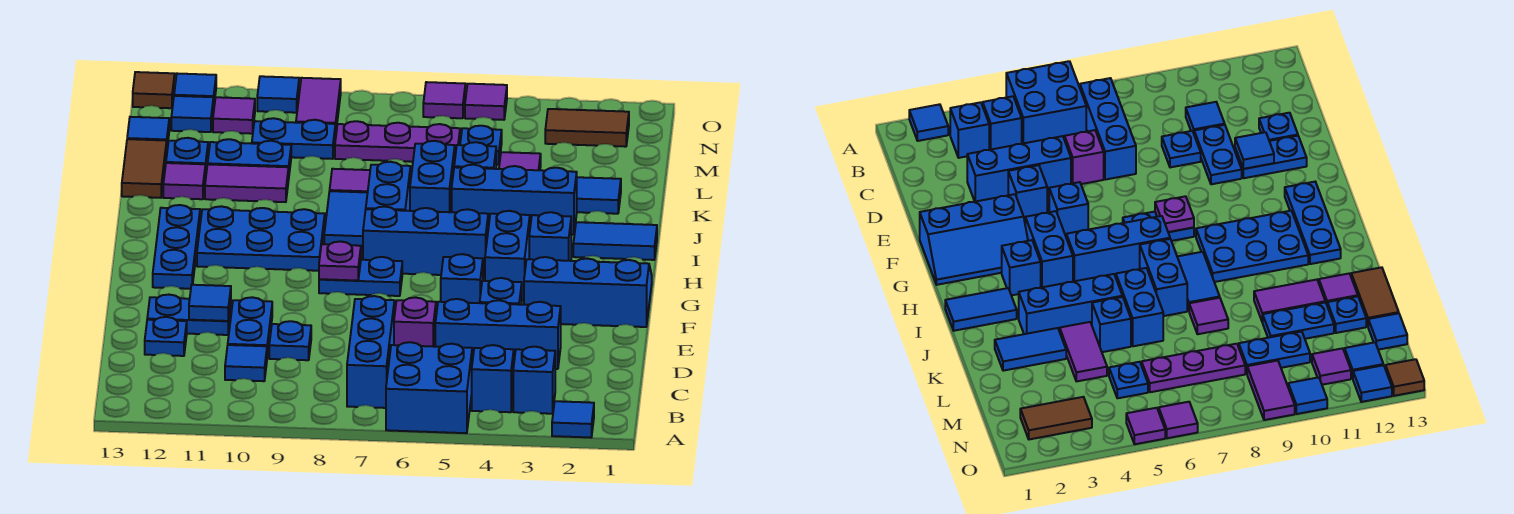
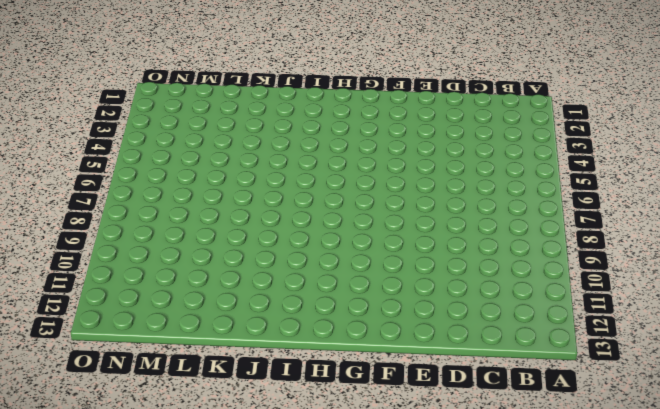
none -> blue tile A2 level 1
none -> blue brick A5:B6 level 1
none -> blue brick B3 level 1
none -> blue brick B4 level 1

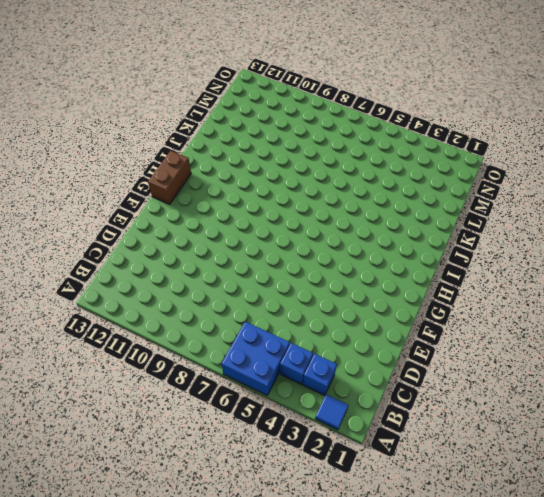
brown brick G13:H13 level 1 -> none
none -> blue brick B7:D7 level 1
none -> blue tile C10 level 1
none -> blue brick D3:D5 level 1
none -> purple brick D6 level 1

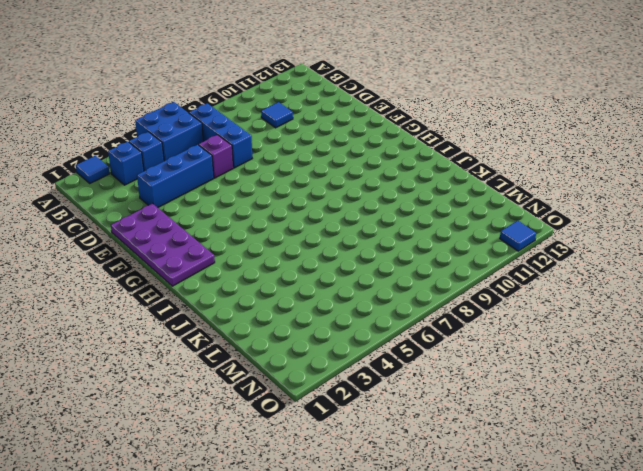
purple plate E1:H2 level 1 -> blue slope F1:G3 level 1 top F
none -> blue plate D9 level 1
none -> blue plate D10:E10 level 1
none -> blue plate D12 level 1
none -> blue brick E4 level 1

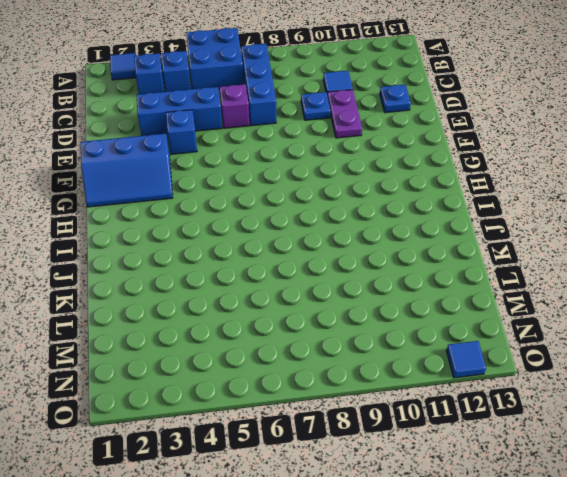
purple plate D10:E10 level 1 -> blue plate D10:E10 level 1
none -> blue plate E11:E12 level 1
none -> blue brick F5 level 1
none -> blue brick G4:H4 level 1
none -> blue plate G7:G8 level 1

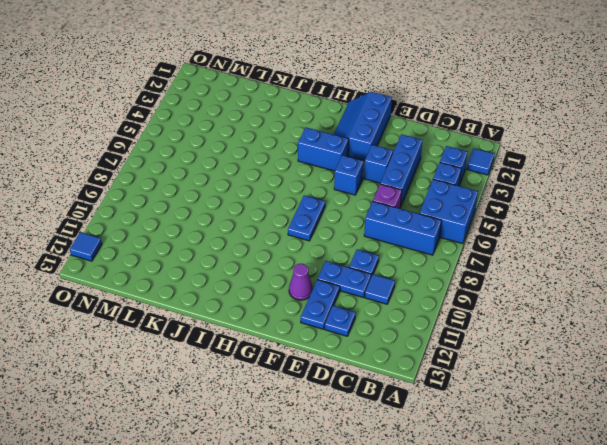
purple cone F11 level 1 -> none
none -> blue plate G12:I12 level 1
none -> blue brick H3 level 1
none -> blue brick H5:H7 level 1
none -> blue plate H9:I11 level 1

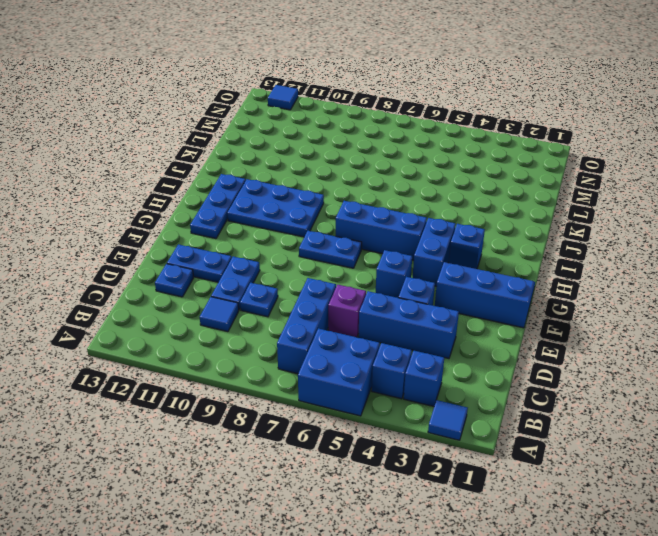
none -> blue tile I1:I2 level 1
none -> blue brick I7:J7 level 1
none -> blue tile I8:J8 level 1
none -> blue brick J3:J5 level 1

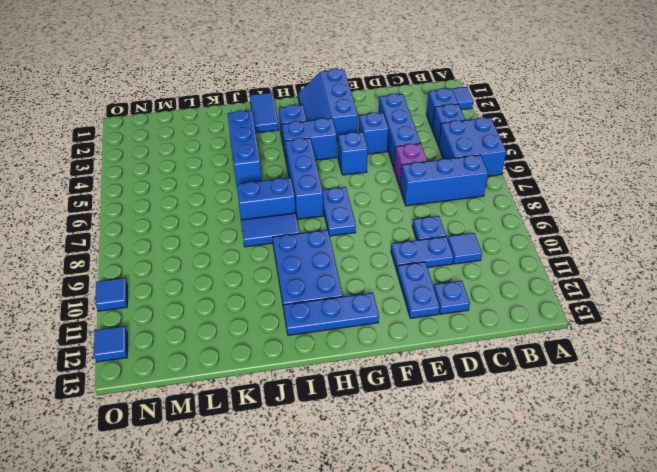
none -> blue brick J6:K6 level 1
none -> blue tile K2:K3 level 1
none -> purple tile K4:L4 level 1
none -> blue brick K5 level 1

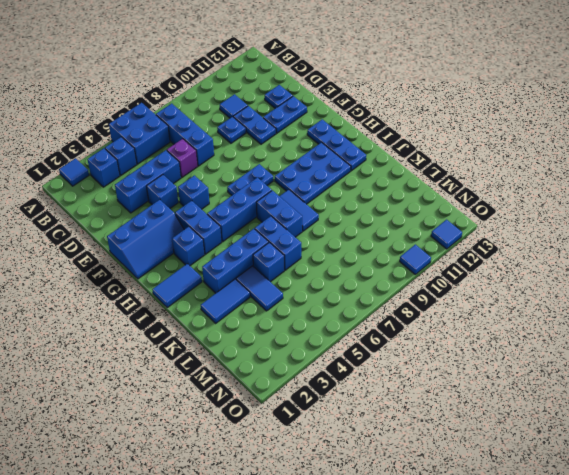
blue tile K4:L4 level 1 -> purple tile K4:L4 level 1
none -> purple tile K8 level 1
none -> purple tile K10:K11 level 1
none -> purple tile K12 level 1
none -> brown tile K13:L13 level 1

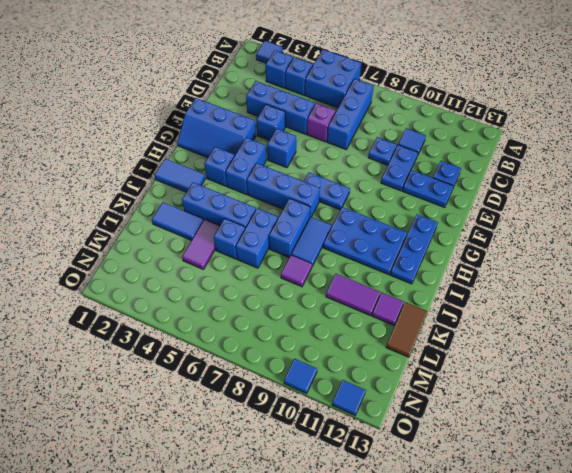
none -> blue plate L10:L11 level 1
none -> blue plate L12 level 1
none -> blue plate M5 level 1
none -> purple plate M6:M8 level 1

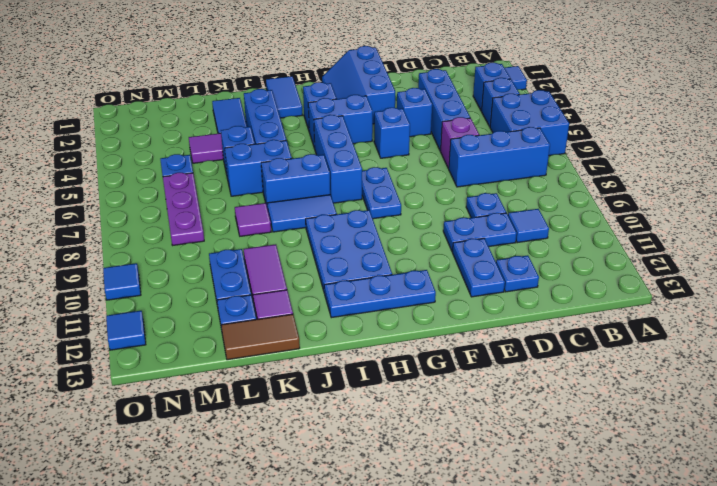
none -> blue plate M9:M10 level 1
none -> blue tile M13 level 1
none -> brown tile N2:N3 level 1
none -> purple tile N9:O9 level 1

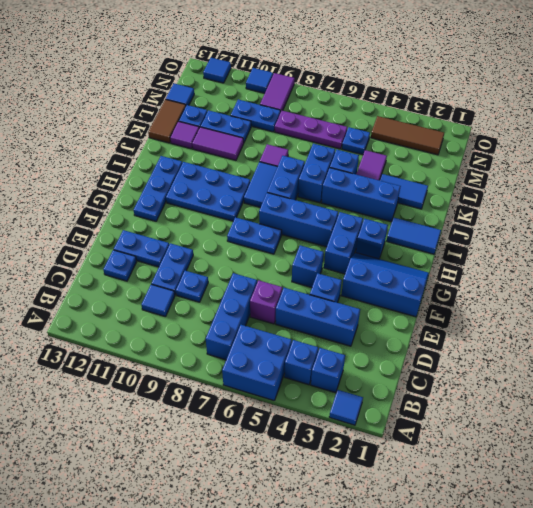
brown tile N2:N4 level 1 -> brown tile N2:N3 level 1
none -> purple tile N11 level 1
none -> blue tile N12 level 1
none -> purple tile O5 level 1
none -> purple tile O6 level 1

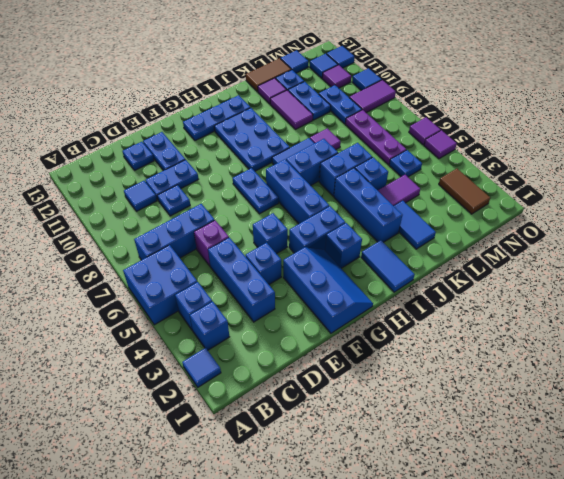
none -> brown tile O13 level 1
none -> blue tile E11 level 2
none -> purple plate G8 level 2

